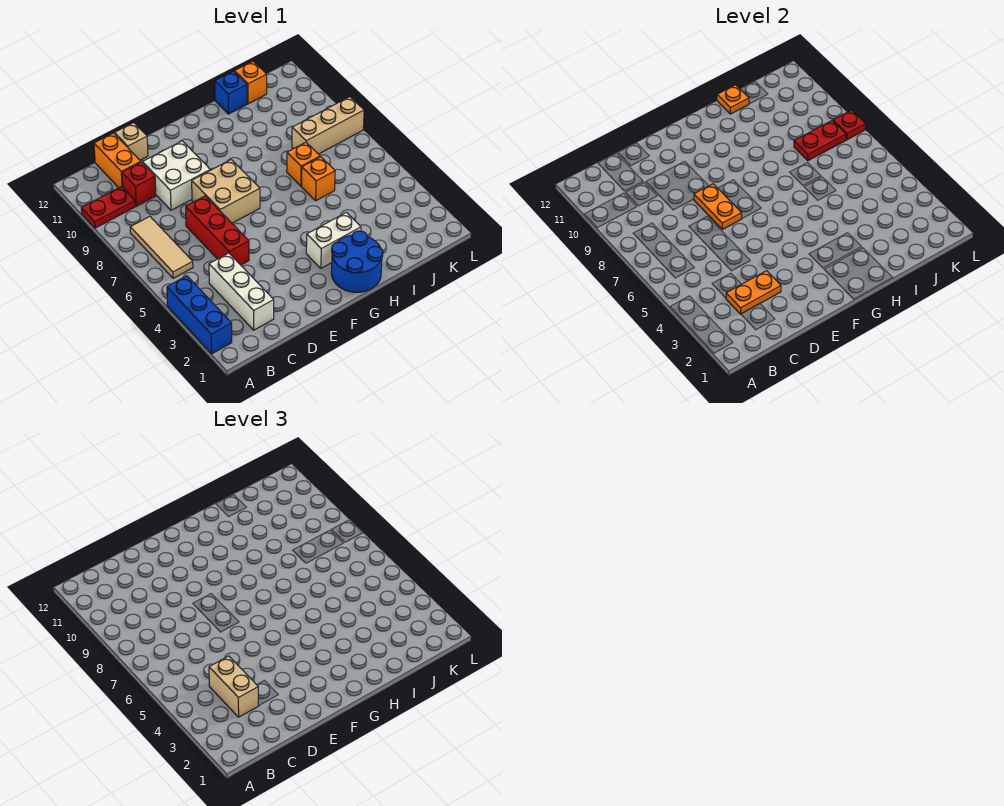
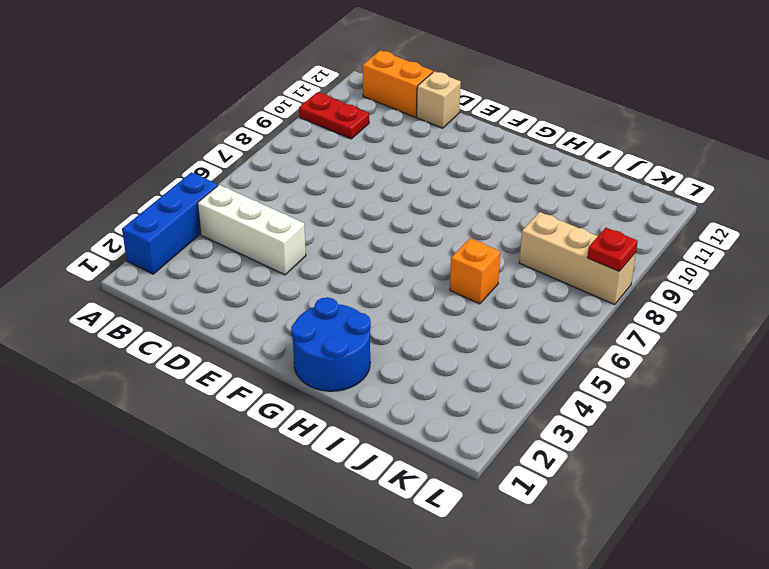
white brick B4:D4 level 1 -> white brick C2:C4 level 1
orange brick B12:C12 level 1 -> orange brick C11:C12 level 1
none -> tan tile B6:B8 level 1
none -> red brick C10 level 1
none -> red brick D5:D7 level 1

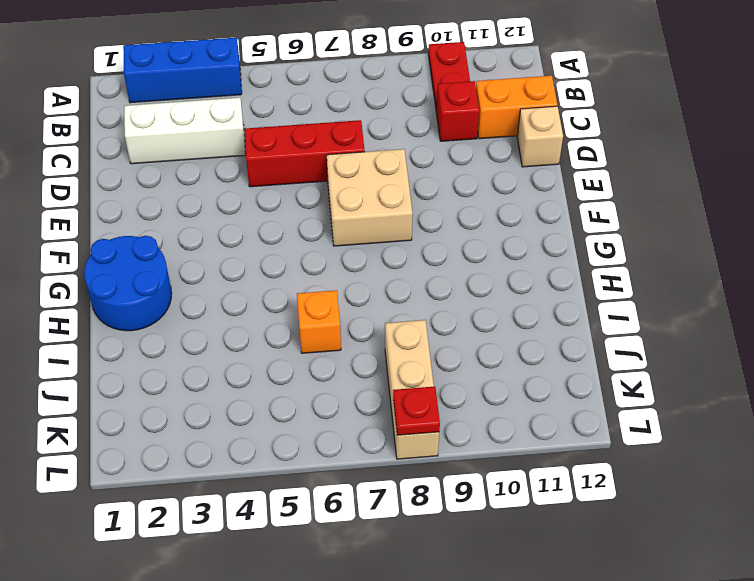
none -> tan tile B6:B8 level 1
none -> white brick D9:E10 level 1
none -> white brick G3:H3 level 1

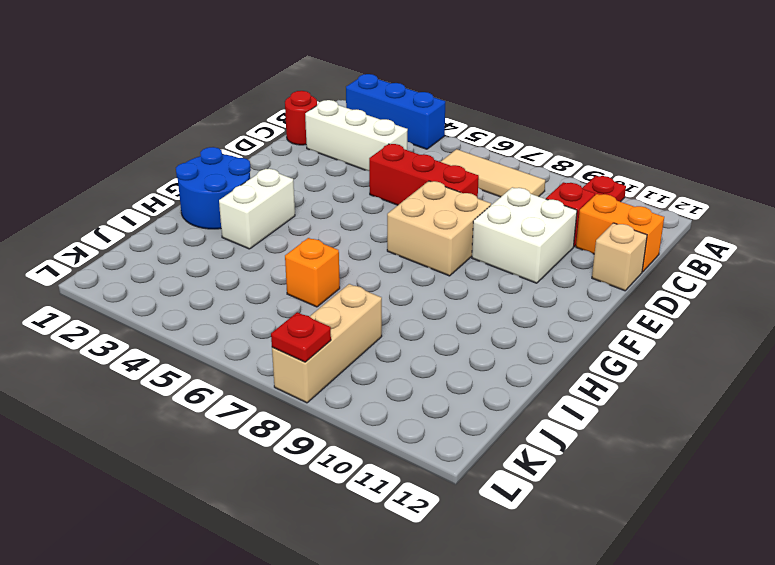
red round brick C1 level 1 -> none
none -> orange brick I7 level 1
none -> blue brick I12 level 1
none -> orange brick J12 level 1

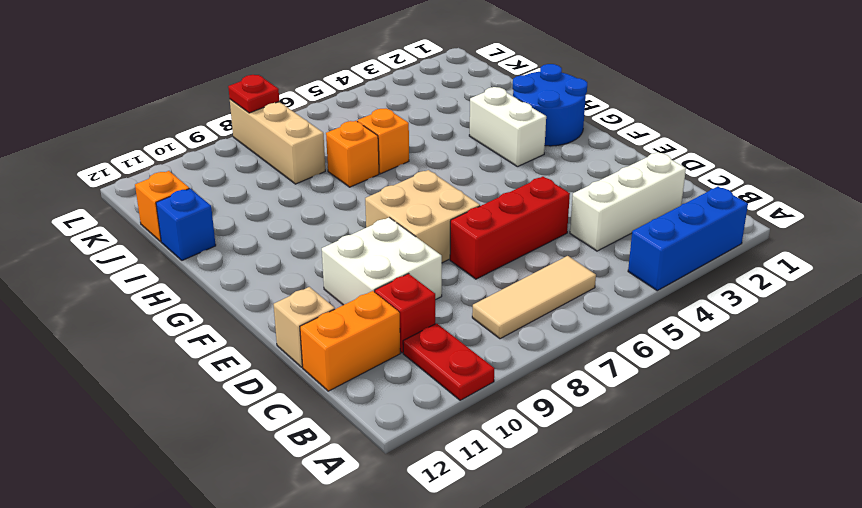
none -> orange plate C3:D3 level 2
none -> orange plate E7:E8 level 2
none -> orange plate I12 level 2

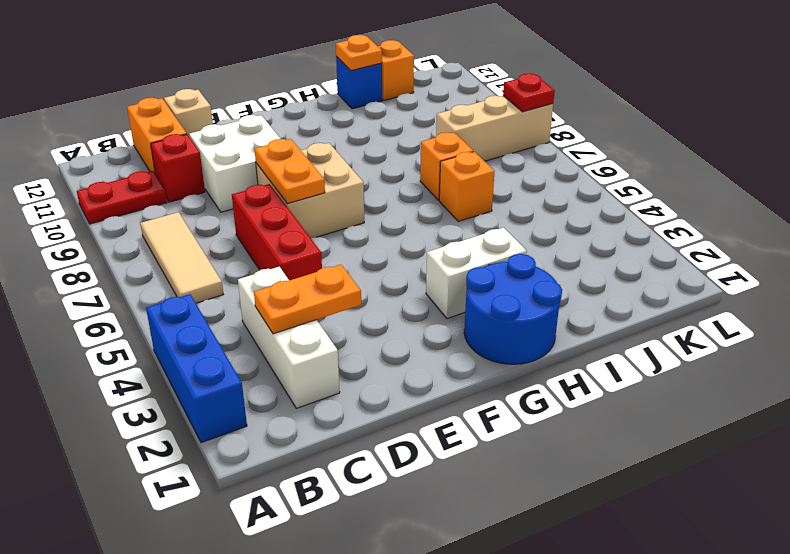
none -> red plate J8:K8 level 2
none -> tan brick C3:C4 level 3

